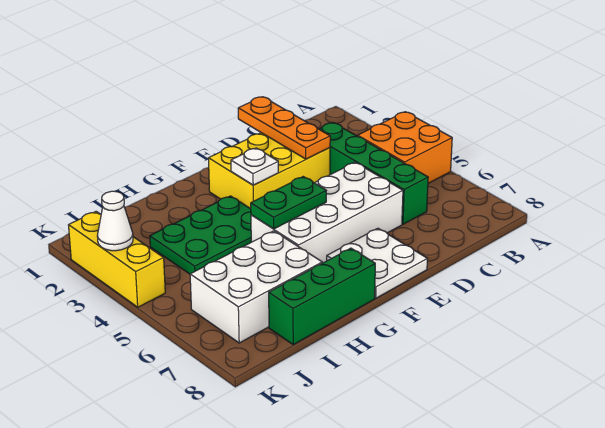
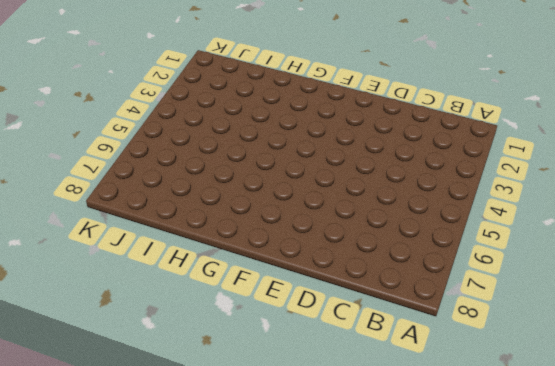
none -> orange brick A4:B5 level 1
none -> green brick C3:C6 level 1
none -> yellow brick D2:F3 level 1

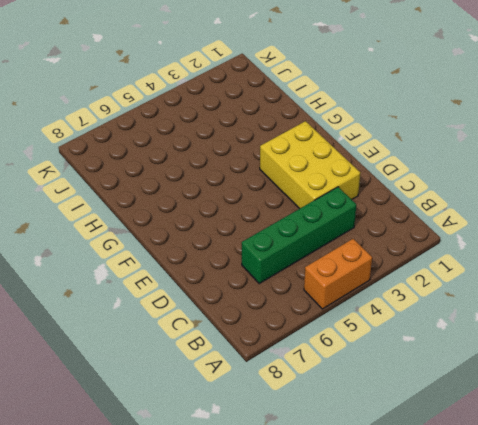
orange brick A4:A5 level 1 -> orange brick A4:B5 level 1
none -> white brick D5:G6 level 1
none -> white plate E7:F8 level 1
none -> green plate G3:I4 level 1

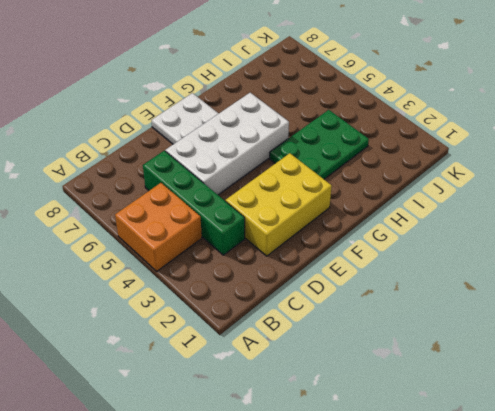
none -> green brick G8:I8 level 1
none -> white brick H6:J7 level 1
none -> yellow brick K2:K4 level 1

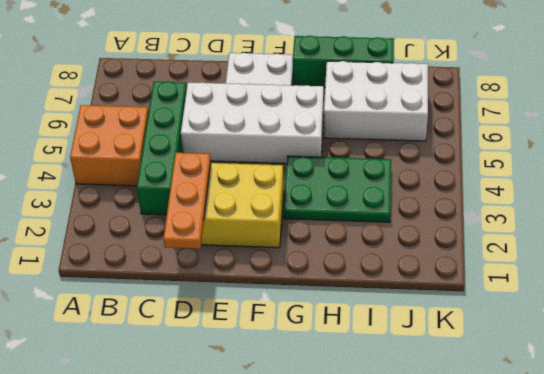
none -> yellow brick K2:K4 level 1
none -> white plate F3 level 2
none -> green plate F5:G5 level 2

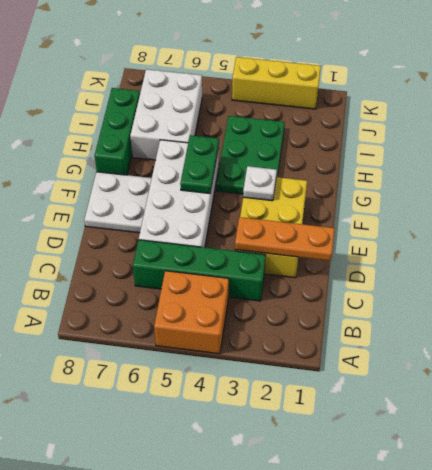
none -> white cone K3 level 2

